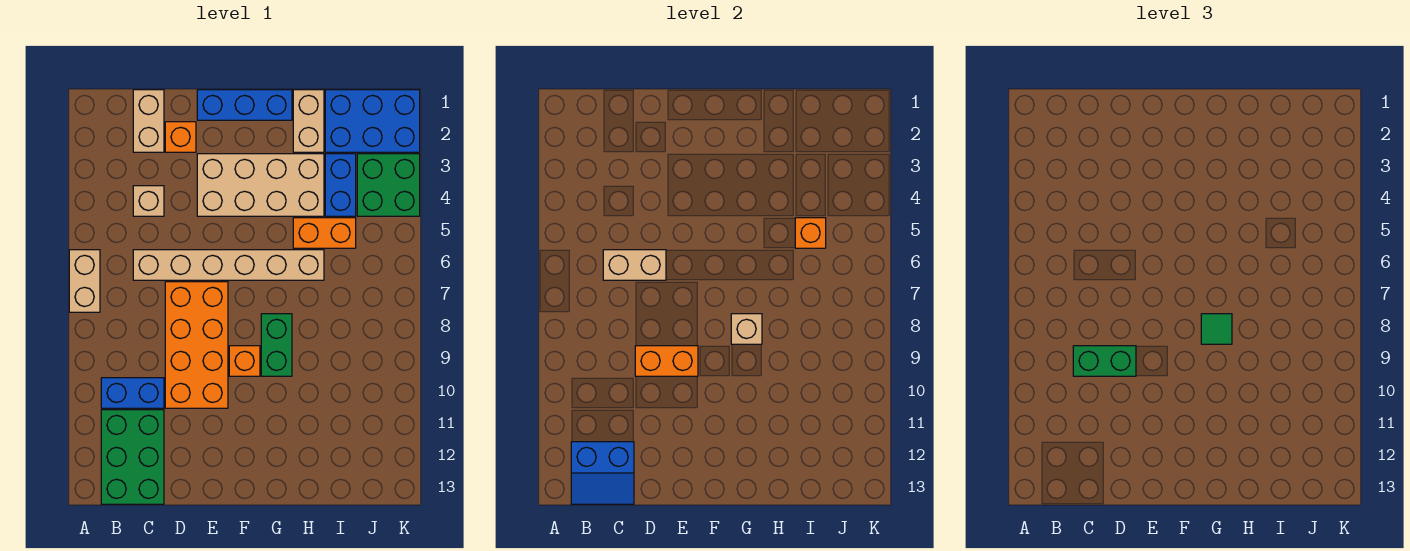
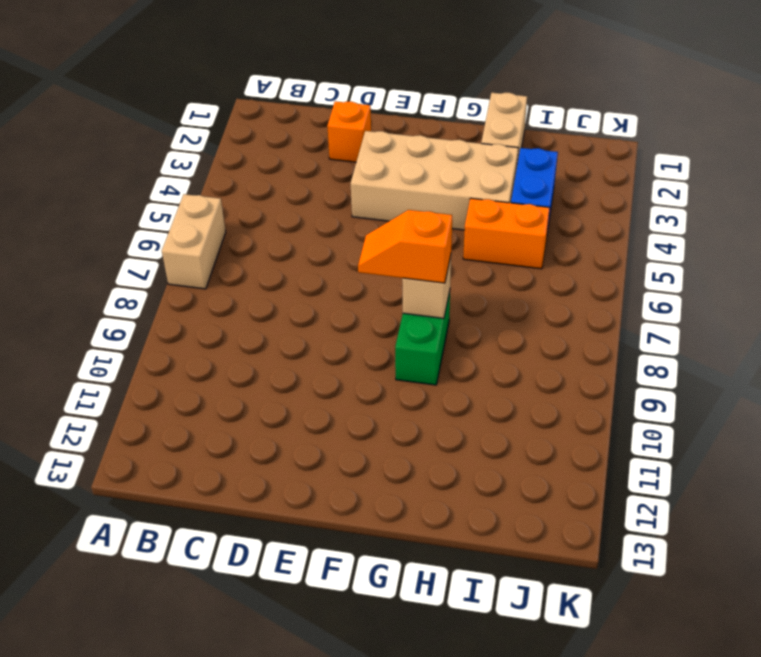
orange slope F8:G8 level 3 top G -> green tile G8 level 3
none -> blue brick B10:C10 level 1
none -> green brick B11:C13 level 1
none -> tan brick C1:C2 level 1

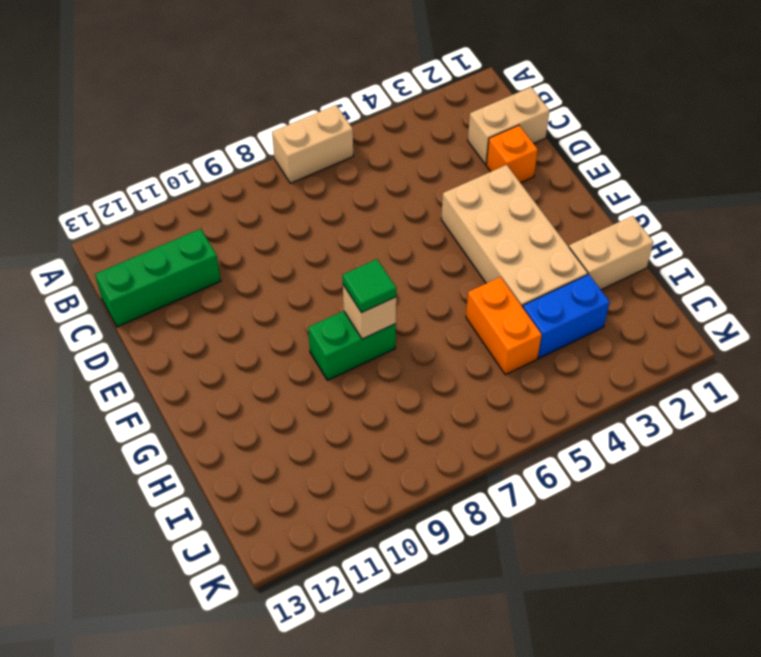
green brick C11:C13 level 1 -> green brick B11:C13 level 1
none -> blue brick B10:C10 level 1
none -> tan brick C4 level 1
none -> tan brick C6:H6 level 1

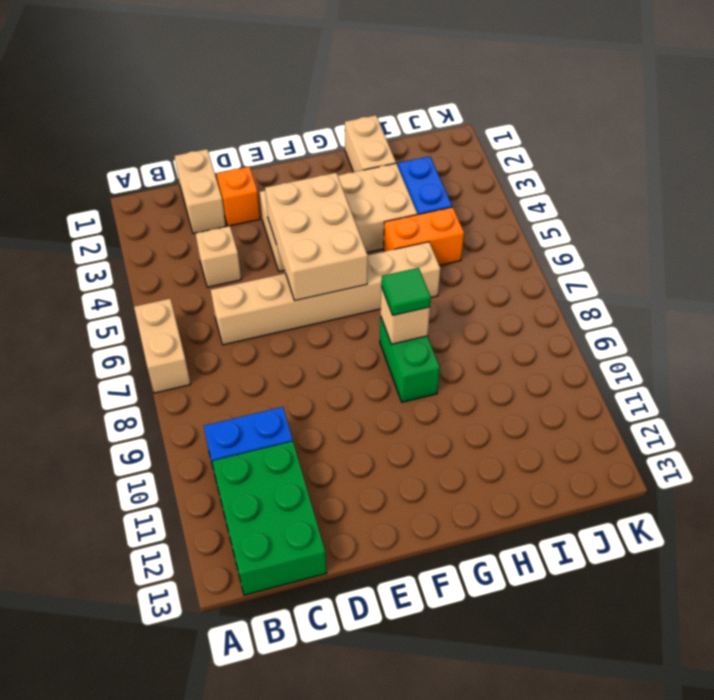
tan brick E4:F6 level 2 -> none
none -> orange brick D7:E10 level 1
none -> blue brick E1:G1 level 1
none -> orange brick F9 level 1

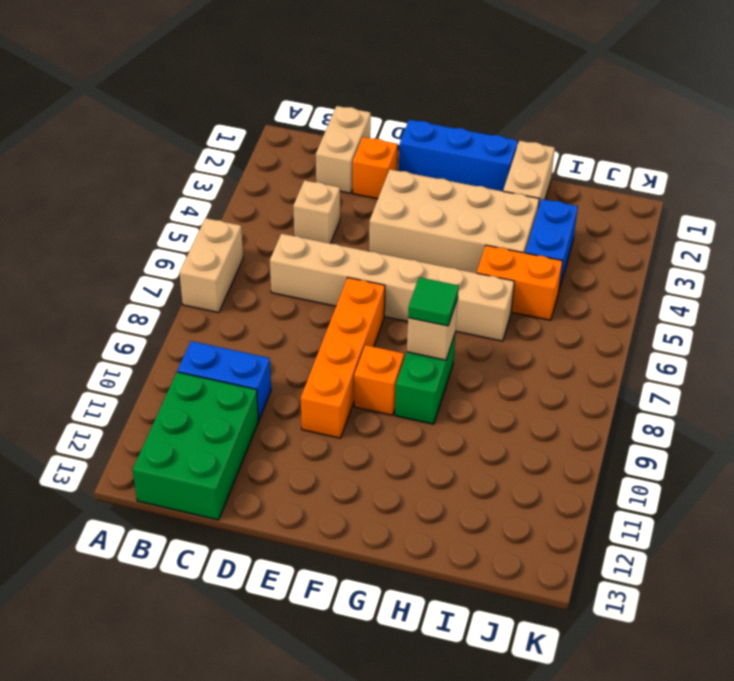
orange brick E7:E10 level 1 -> orange brick D7:E10 level 1
none -> blue brick I1:K2 level 1
none -> green brick J3:K4 level 1
none -> blue slope B12:C13 level 2 top 12

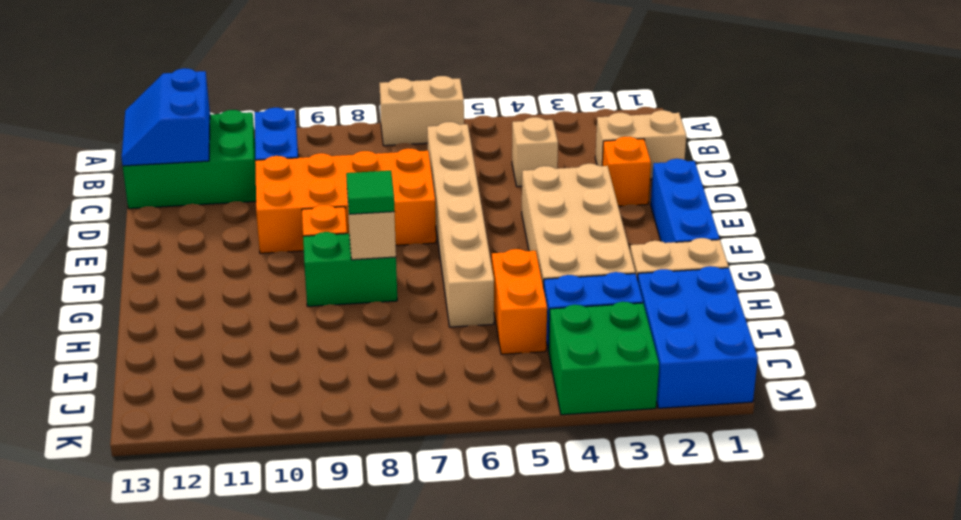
none -> tan brick C6:D6 level 2
none -> orange brick D9:E9 level 2
none -> orange brick I5 level 2

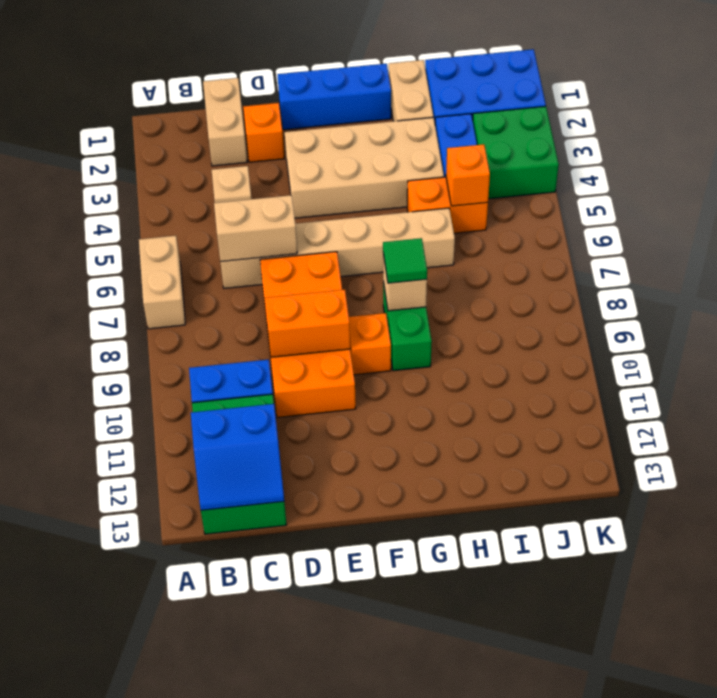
none -> green brick C9:D9 level 3

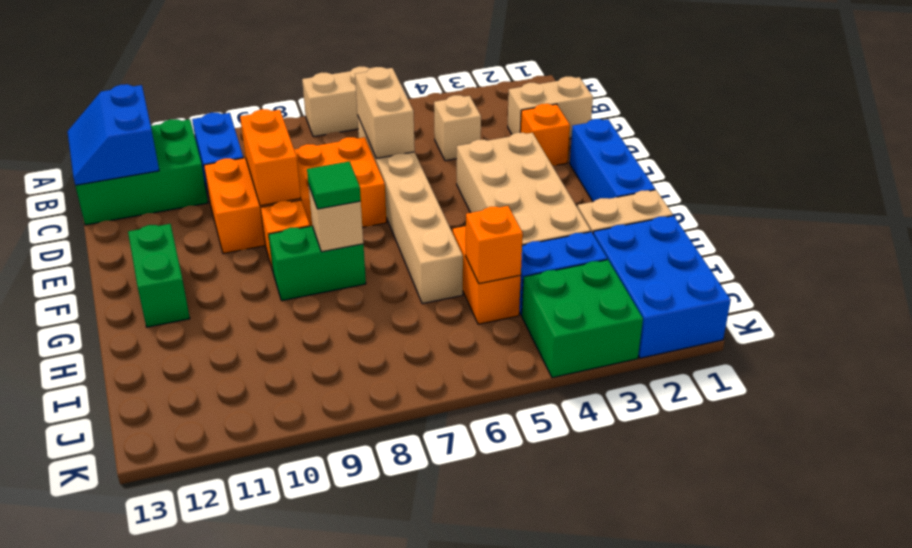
green brick F12:G12 level 1 -> green brick C9:D9 level 3

